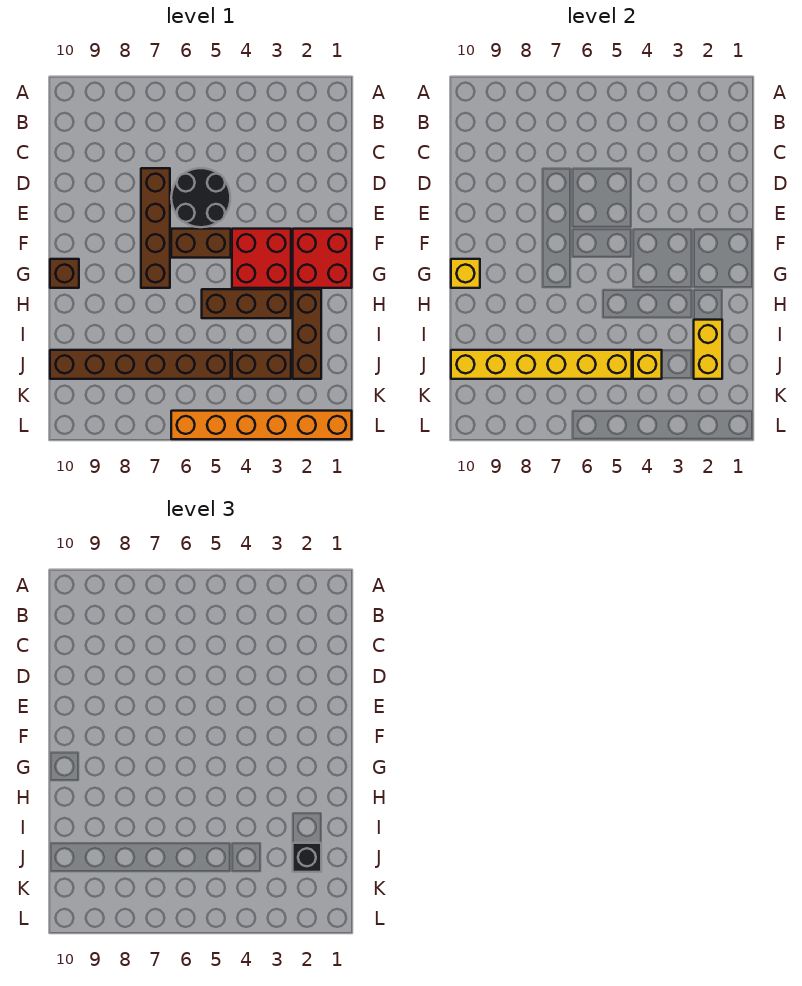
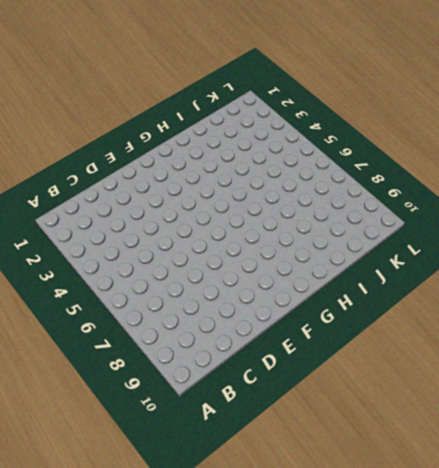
none -> black round brick D5:E6 level 1
none -> brown brick D7:G7 level 1
none -> red brick F1:G2 level 1

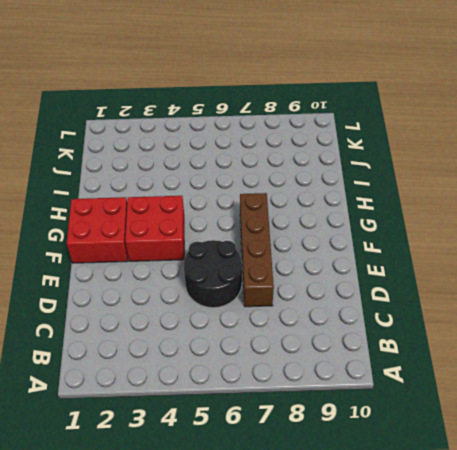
none -> brown brick F5:F6 level 1
none -> brown brick G10 level 1
none -> brown brick H2:J2 level 1

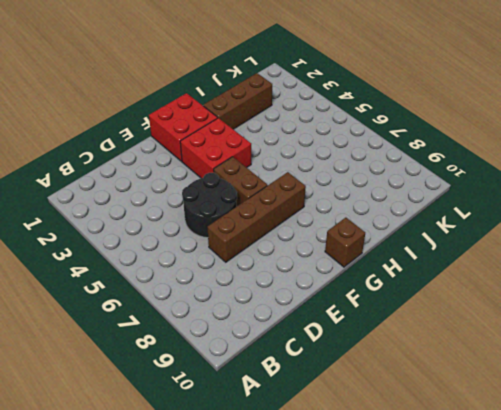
none -> brown brick H3:H5 level 1
none -> brown brick J3:J4 level 1
none -> brown brick J5:J10 level 1

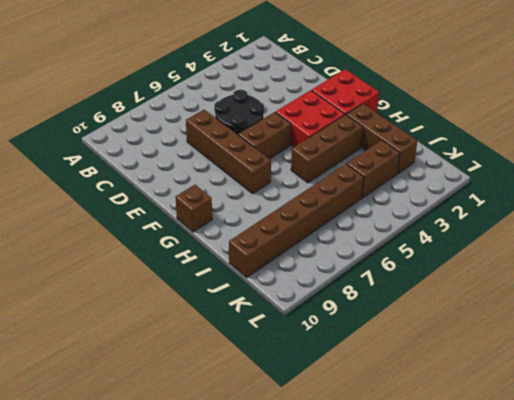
none -> orange brick L1:L6 level 1
none -> yellow brick G10 level 2
none -> yellow brick I2:J2 level 2

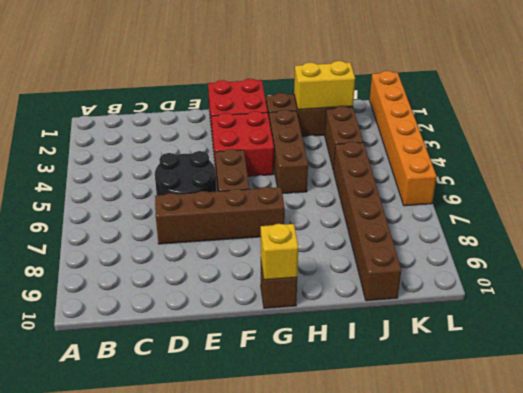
none -> yellow brick J4 level 2
none -> yellow brick J5:J10 level 2
none -> black brick J2 level 3

